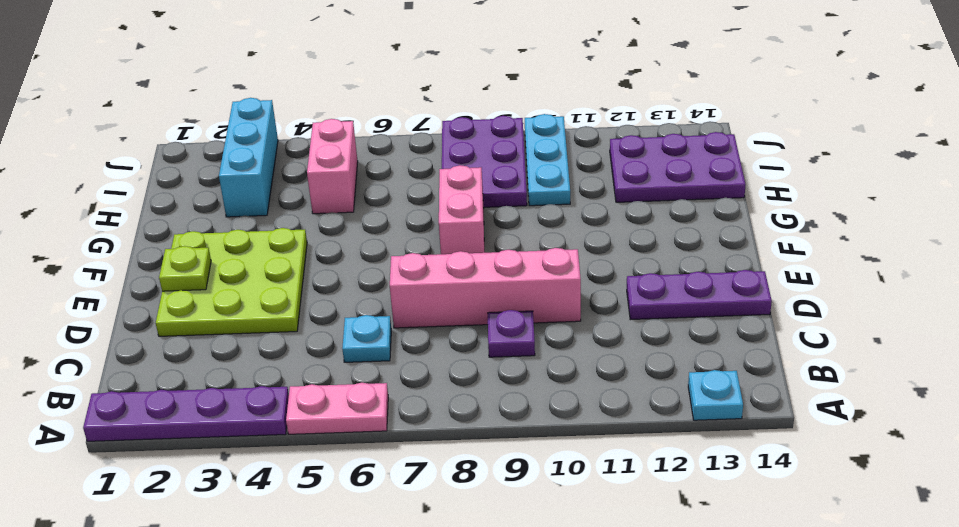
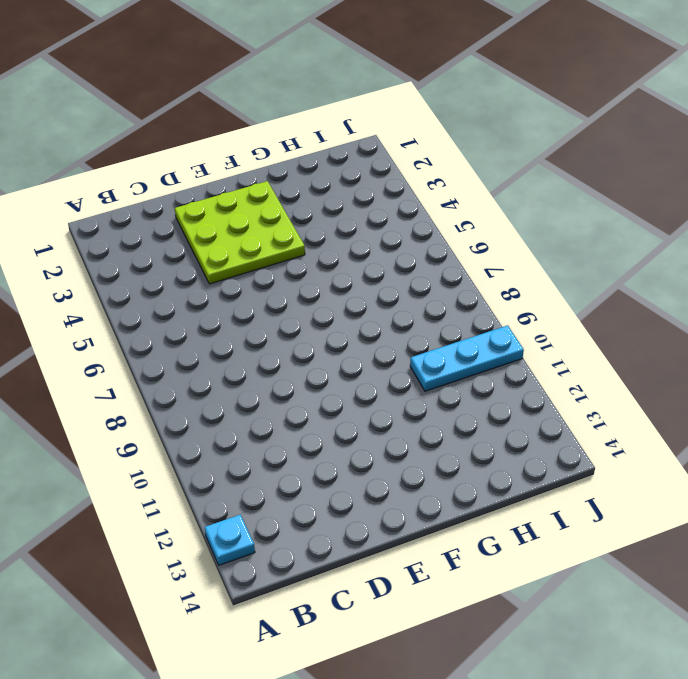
none -> purple plate A1:A4 level 1
none -> pink plate A5:A6 level 1
none -> cyan plate C6 level 1

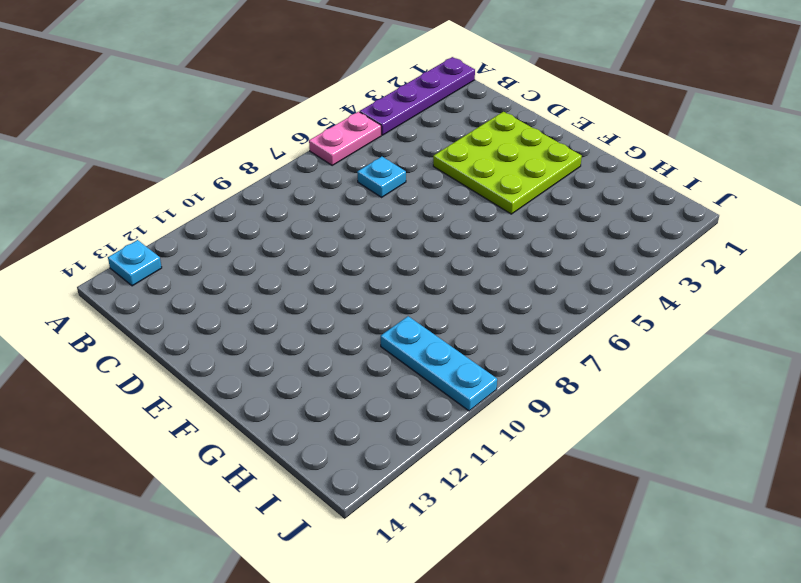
none -> purple plate C9 level 1
none -> pink brick D7:D10 level 1
none -> purple plate D12:D14 level 1

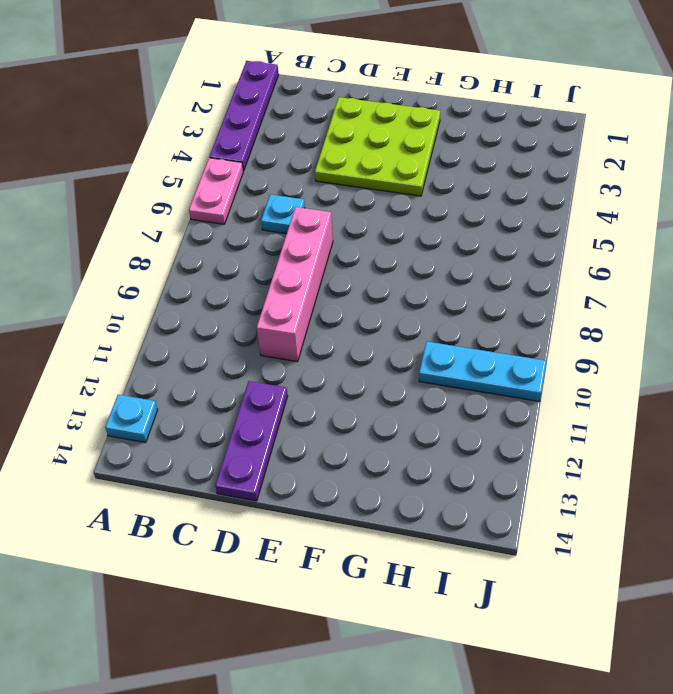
none -> purple plate C9 level 1
none -> pink brick F8:G8 level 1
none -> cyan brick H3:J3 level 1

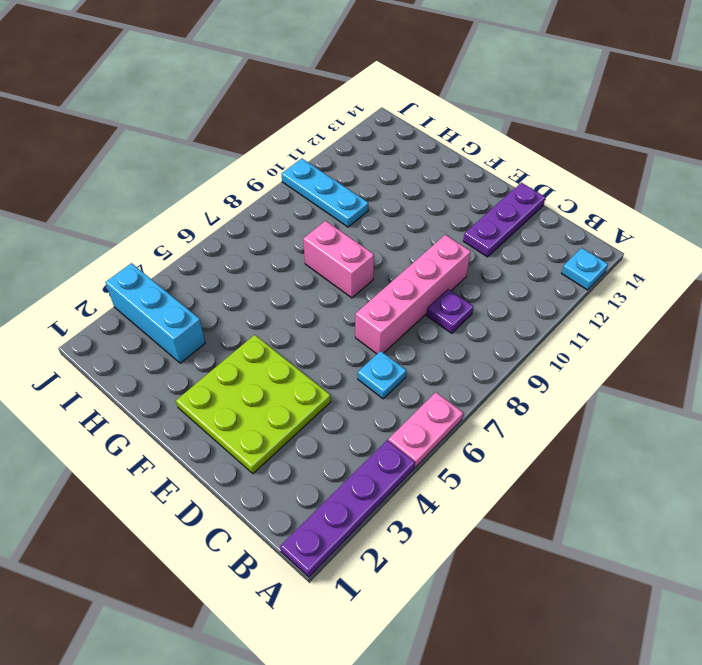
none -> pink brick H5:I5 level 1
none -> purple plate H8:J9 level 1
none -> purple plate H12:I14 level 1

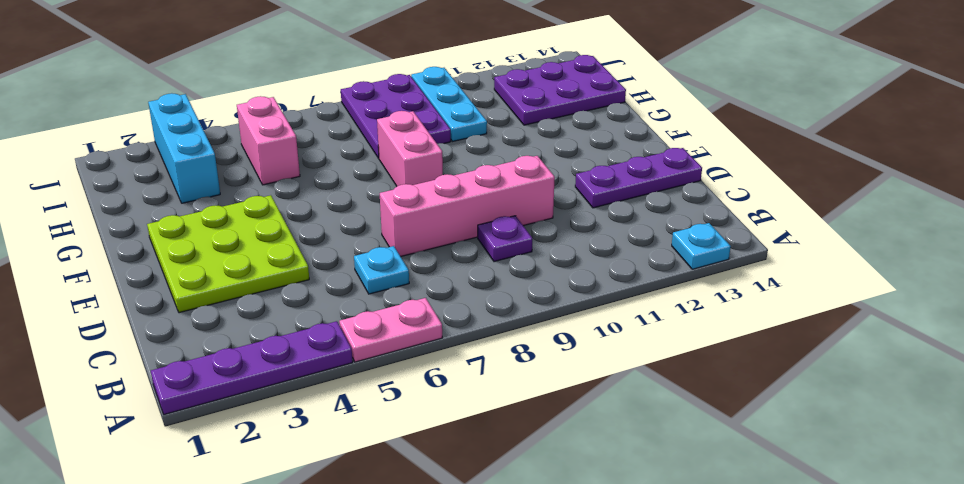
none -> lime plate E2 level 2

